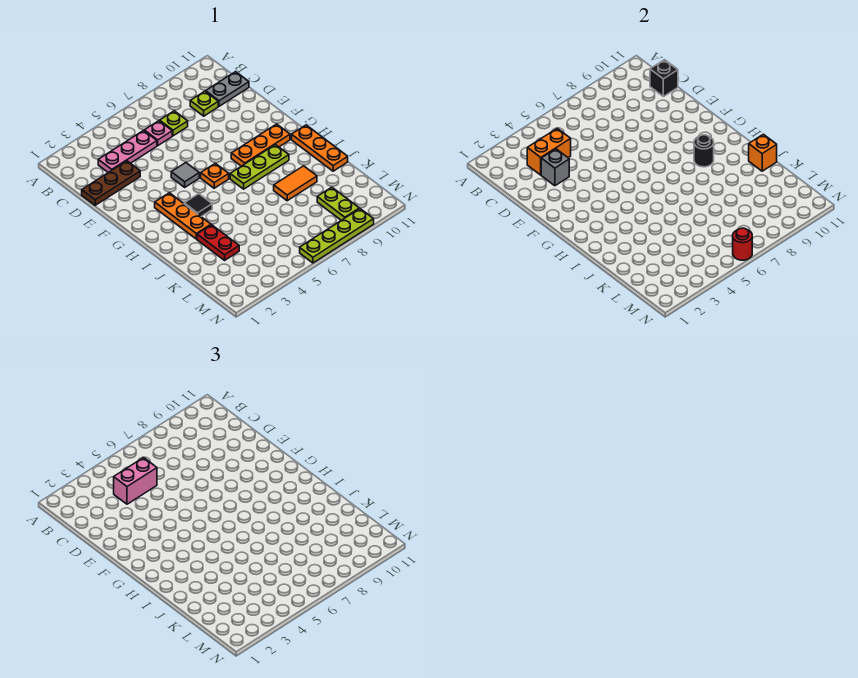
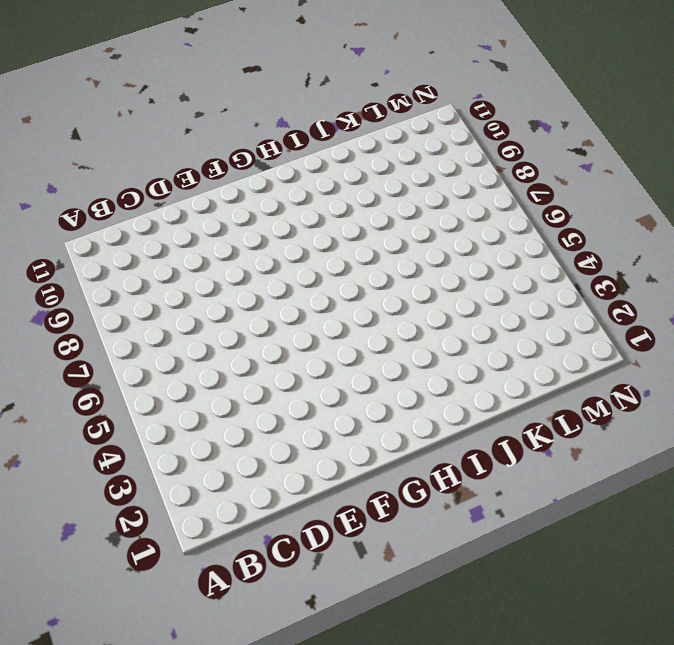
none -> pink plate C3:C5 level 1
none -> pink plate C6 level 1
none -> lime plate C7 level 1

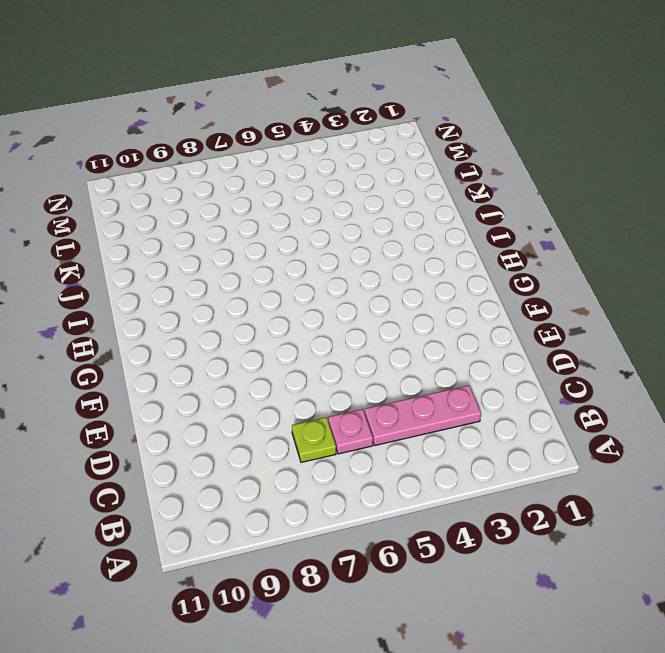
none -> lime plate C9 level 1
none -> grey plate C10:C11 level 1
none -> brown plate D1:D3 level 1

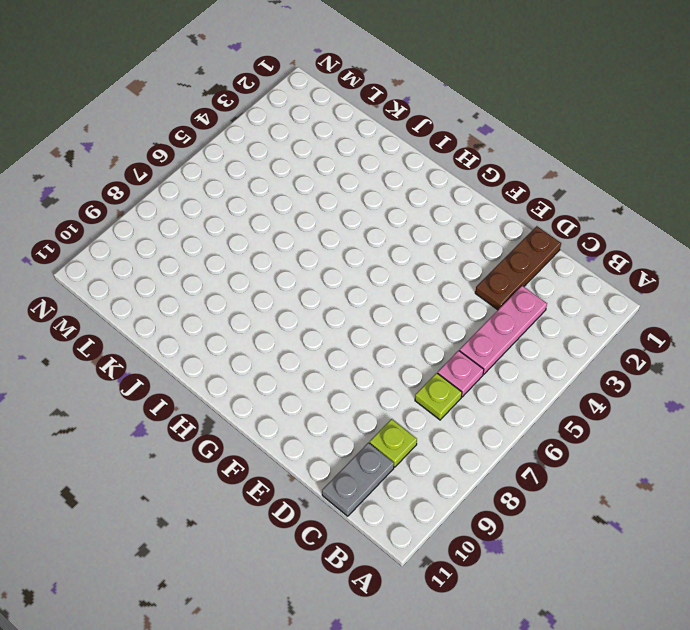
none -> grey tile F5 level 1
none -> orange plate G3:I3 level 1
none -> orange plate G6 level 1

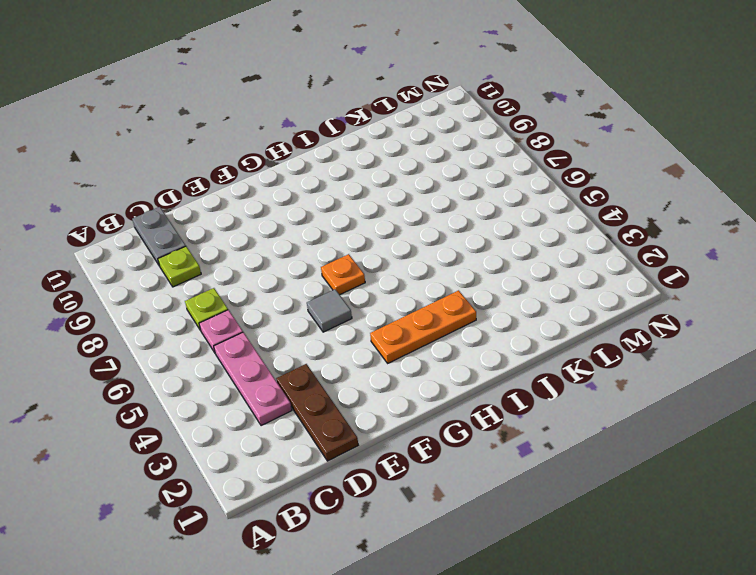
none -> orange plate G8:G10 level 1
none -> black tile H4 level 1
none -> lime plate H7:H9 level 1

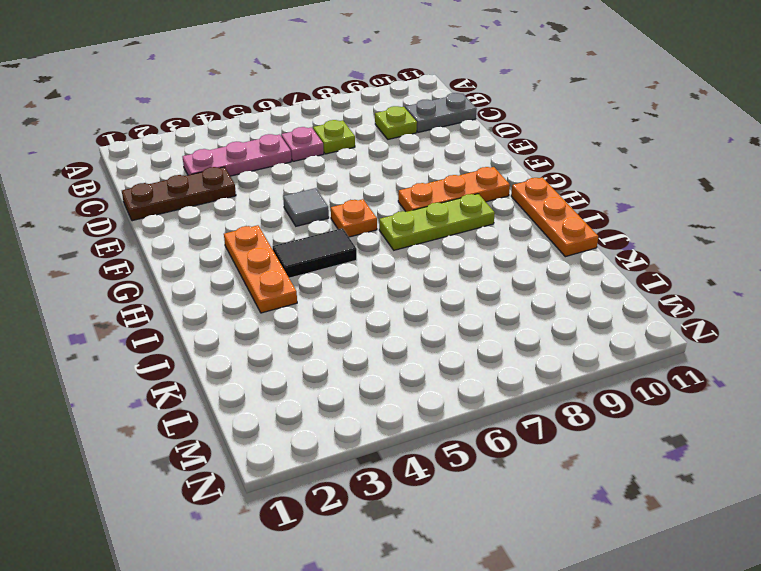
black tile H4:H5 level 1 -> black tile H4 level 1
none -> red plate J3:K3 level 1
none -> orange tile J8:J9 level 1
none -> lime plate L9:M9 level 1

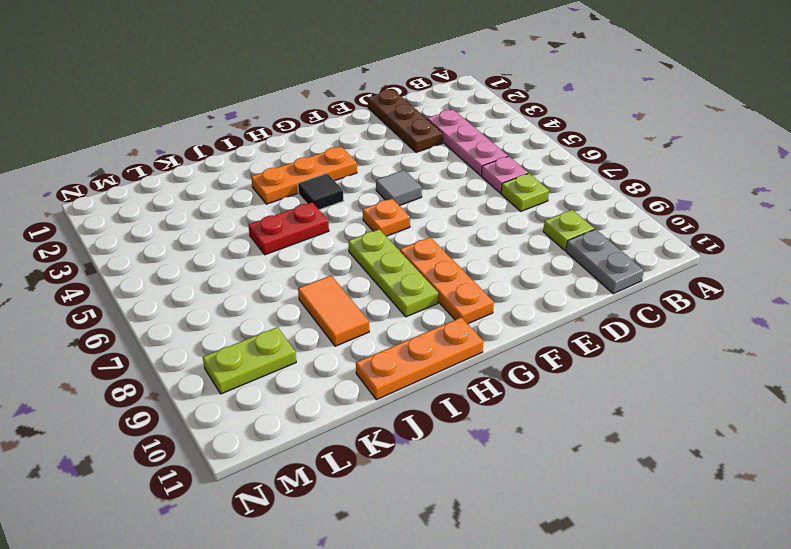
red plate I5:J5 level 1 -> red plate J3:K3 level 1
none -> lime plate N6:N9 level 1
none -> orange brick C3:C4 level 2
none -> black brick C11 level 2

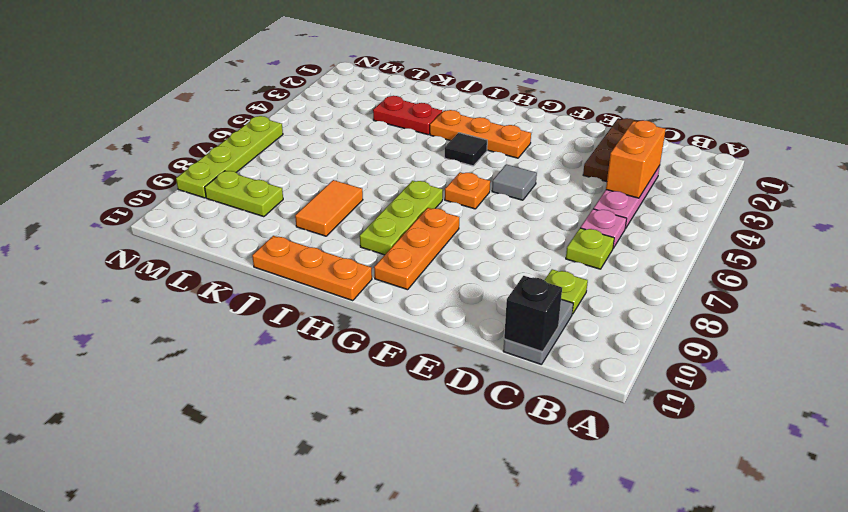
none -> grey brick D3 level 2
none -> black round brick H9 level 2
none -> orange brick J11 level 2

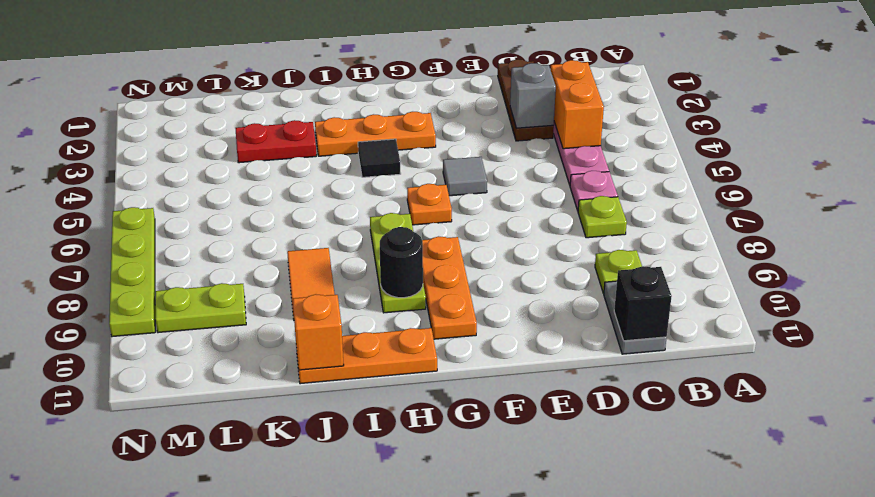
none -> red round brick N6 level 2
none -> pink brick C4:C5 level 3

